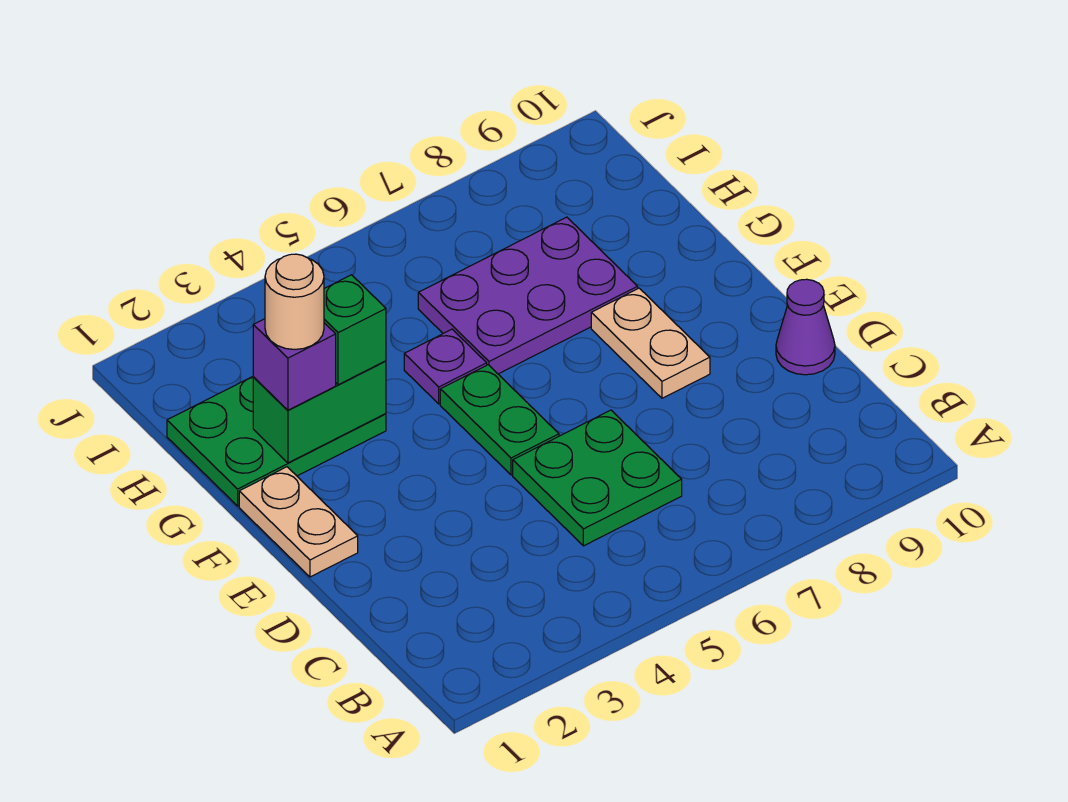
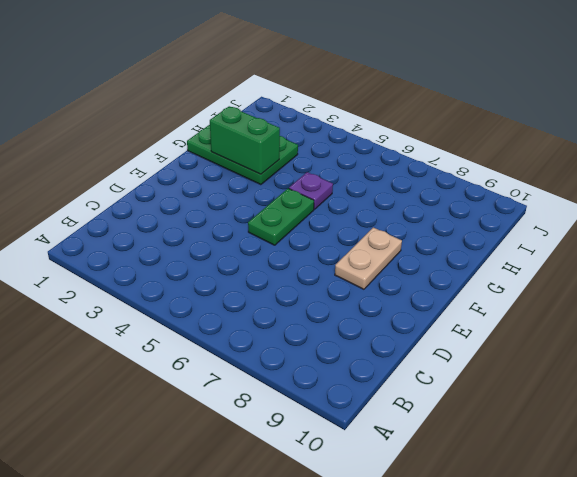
none -> green plate C5:D6 level 1
none -> purple cone D10 level 1
none -> tan plate E1:F1 level 1

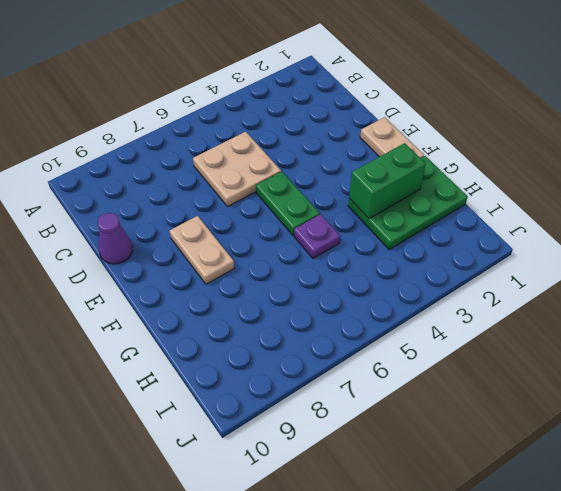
tan plate C5:D6 level 1 -> green plate C5:D6 level 1
none -> purple plate G6:H8 level 1
none -> purple brick G2 level 3
none -> green brick G3 level 3

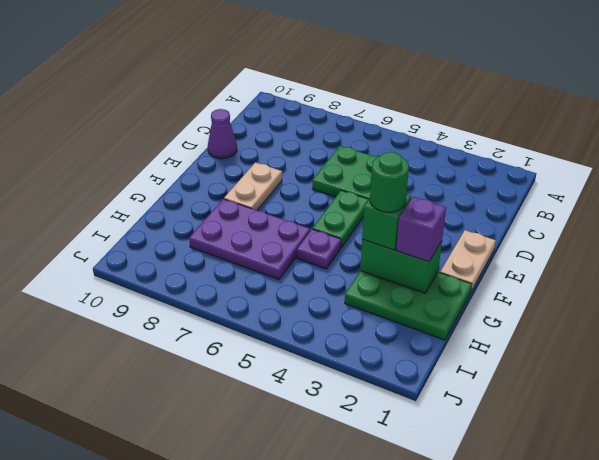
green round brick G3 level 4 -> none
none -> tan round brick G2 level 4

